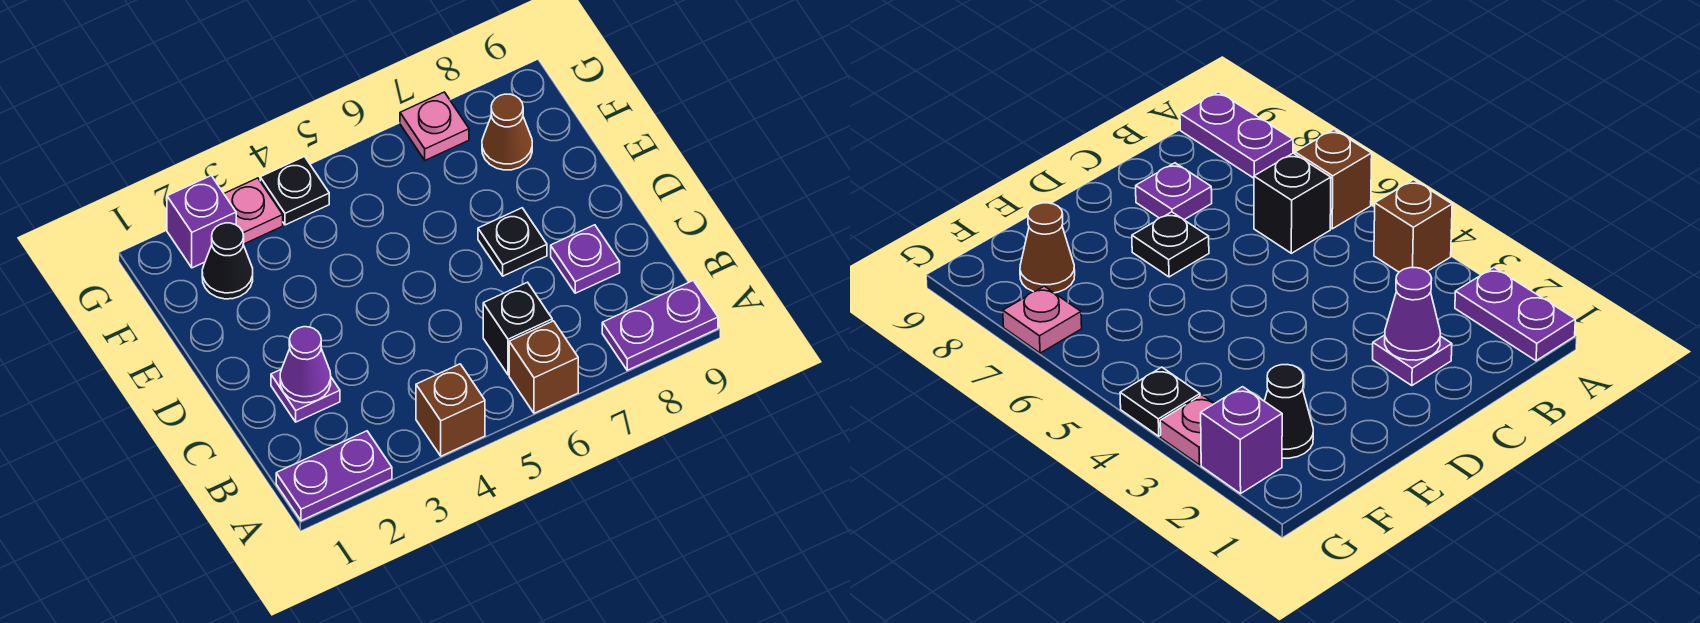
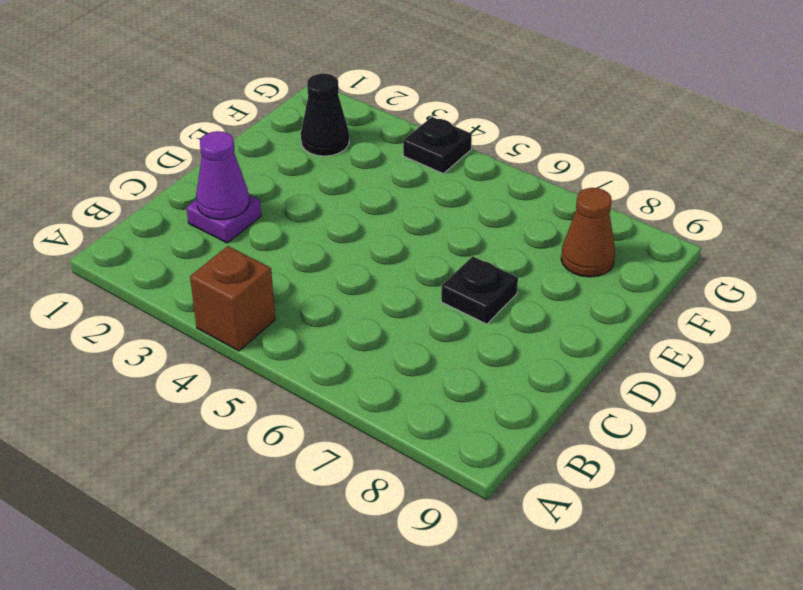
none -> purple plate A1:A2 level 1
none -> brown brick A6 level 1
none -> purple plate A8:A9 level 1

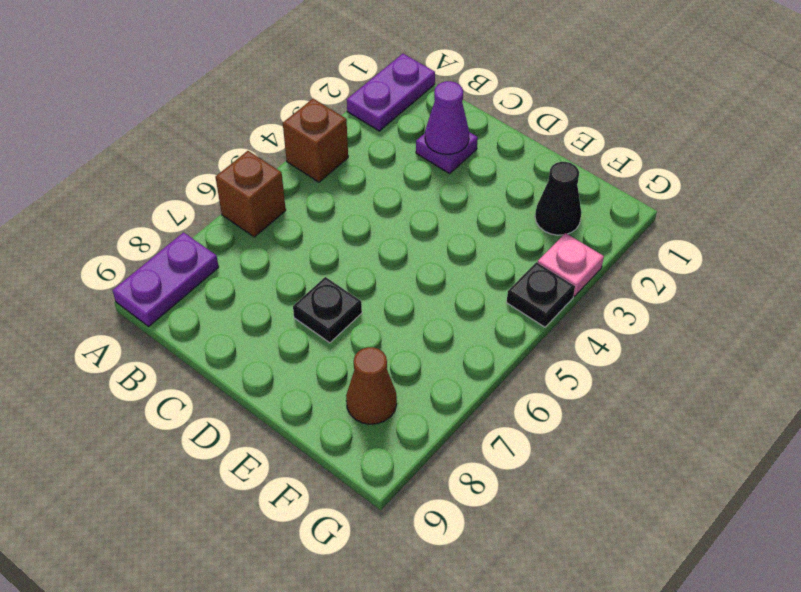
none -> black brick B6 level 1
none -> purple plate C8 level 1
none -> purple brick G2 level 1

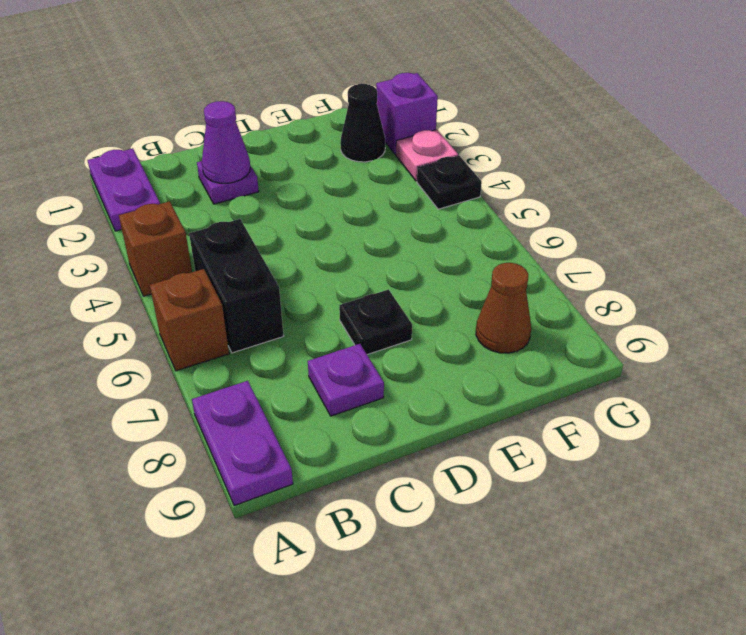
black brick B5:B6 level 1 -> black brick B6 level 1
none -> pink plate G7 level 1

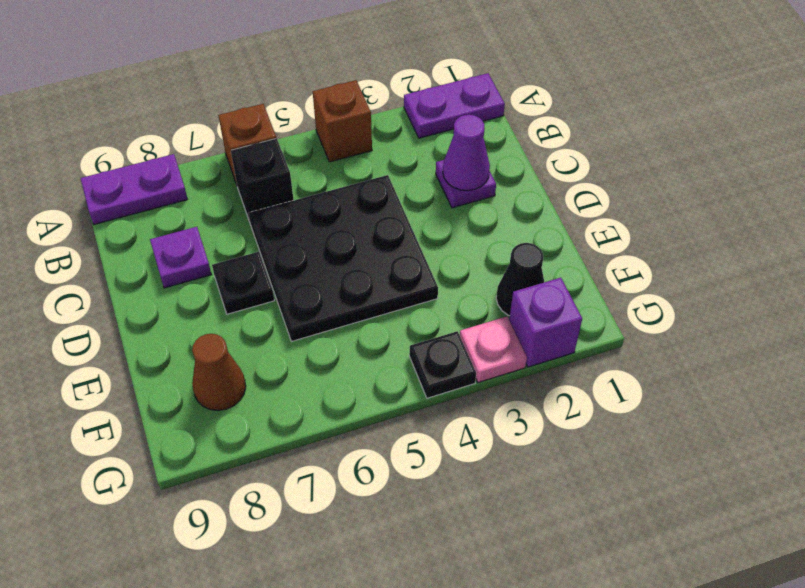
black plate C4:E6 level 1 -> none
none -> pink plate G7 level 1

